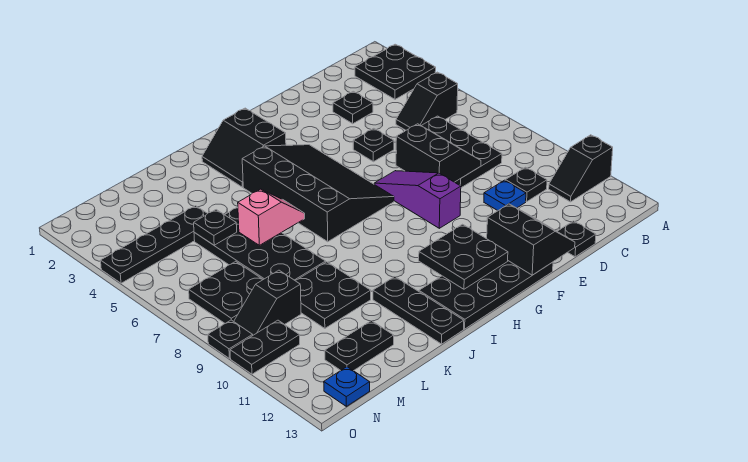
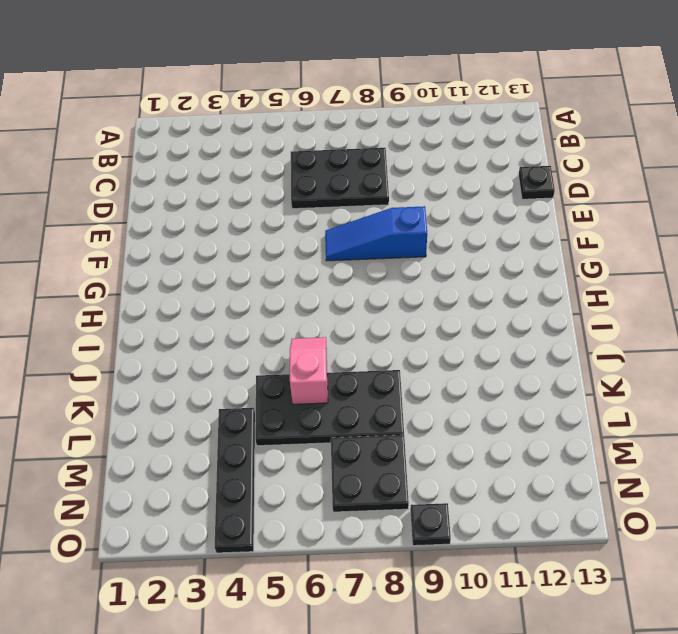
blue slope F7:F9 level 1 top 9 -> purple slope F7:F9 level 1 top 9
none -> black plate A2:B3 level 1
none -> black slope A11:B11 level 1 top A
none -> black slope B5:C5 level 1 top B

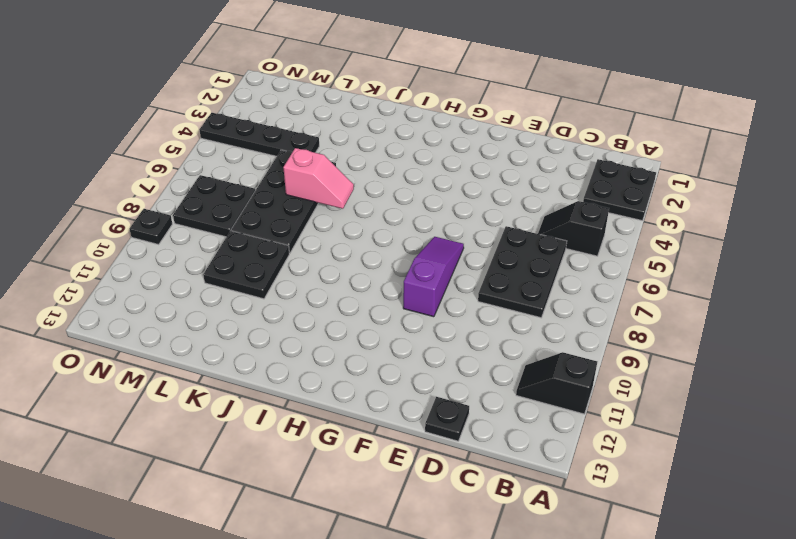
none -> black plate C10 level 1
none -> black plate D3 level 1
none -> blue plate D10 level 1

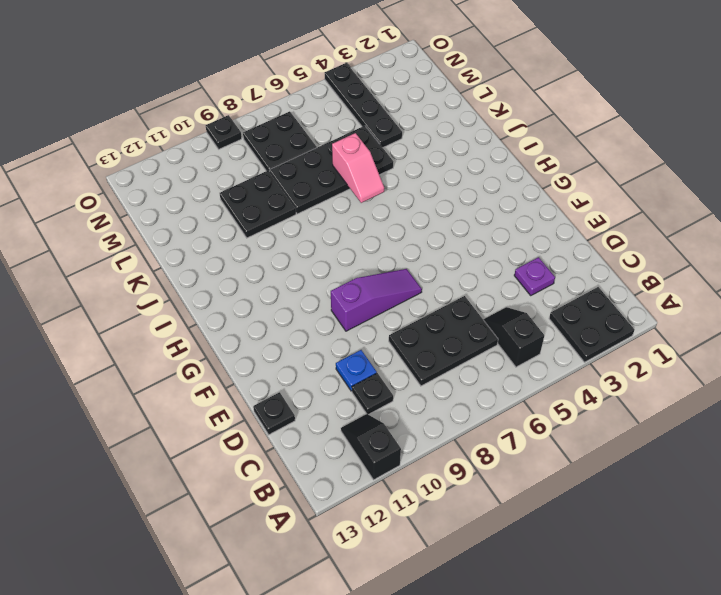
purple plate D3 level 1 -> black plate D3 level 1
none -> black plate E5 level 1
none -> black plate F12:I13 level 1
none -> black slope G4:I7 level 1 top I

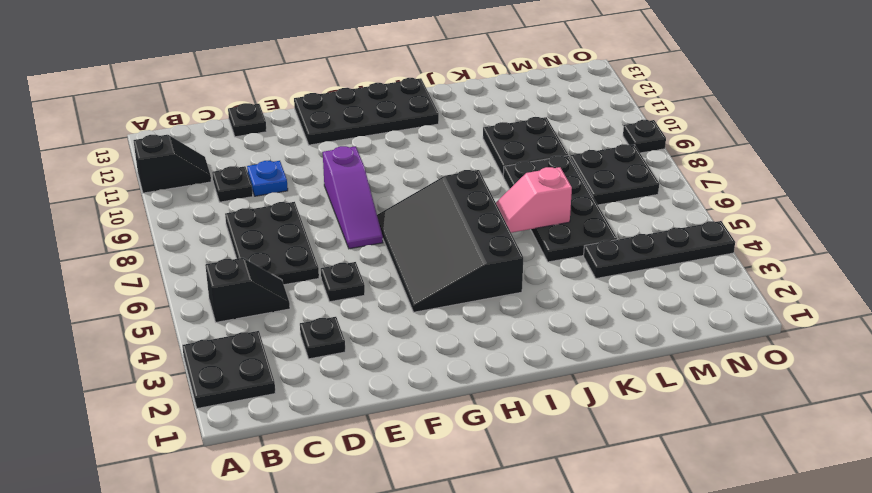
none -> black slope H2:I3 level 1 top H
none -> black plate J11:J13 level 1
none -> black plate L12:M12 level 1

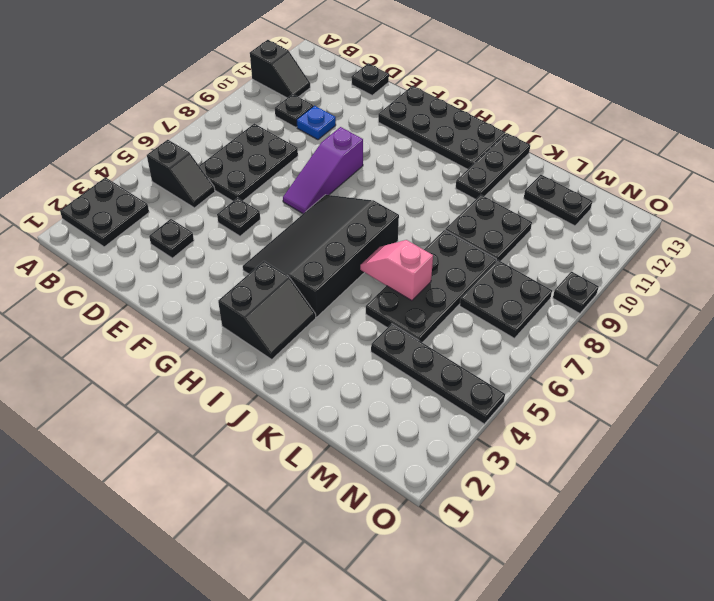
none -> black slope M9:N9 level 1 top M
none -> black plate N10:O10 level 1
none -> blue plate N13 level 1

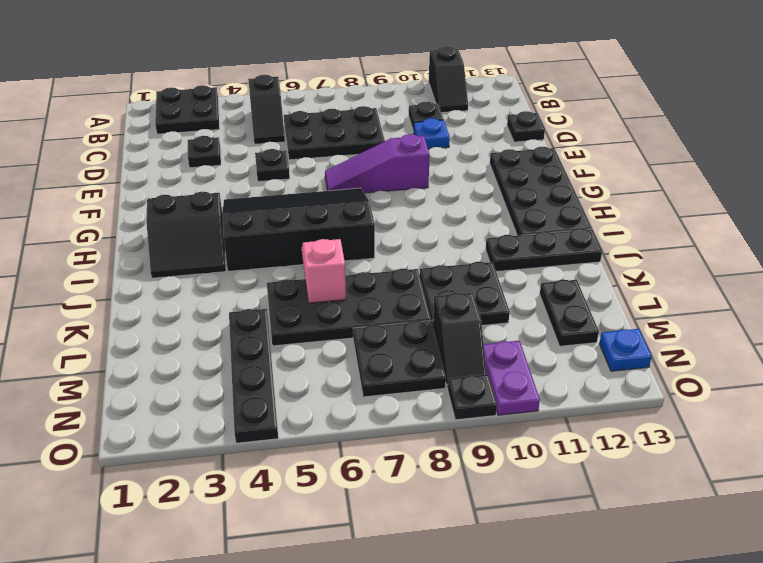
purple plate N10:O10 level 1 -> black plate N10:O10 level 1
none -> black slope D7:E8 level 2 top E
none -> black slope E12:F13 level 2 top F
none -> black plate G11:H12 level 2

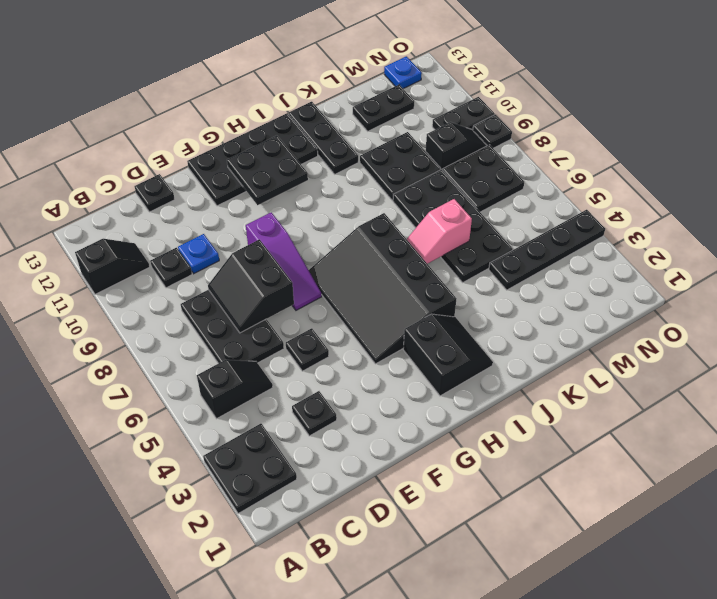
none -> black slope E12:F13 level 2 top F
none -> black plate L5 level 2

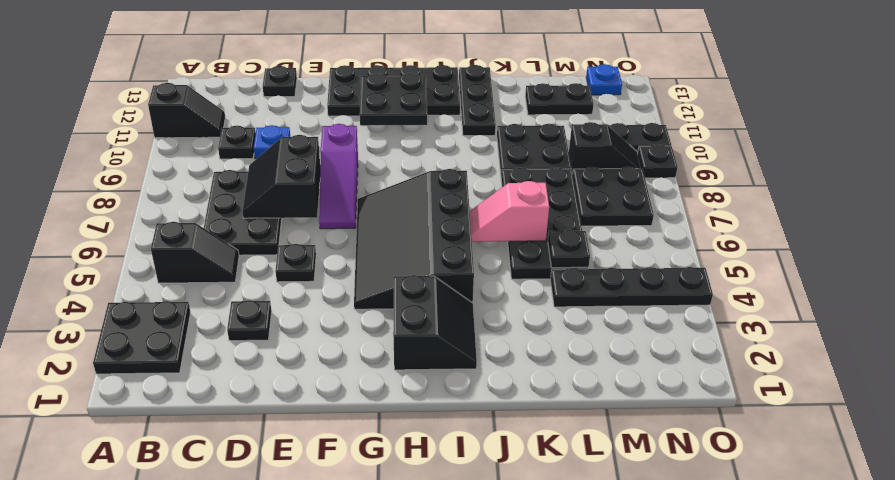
none -> black slope E12:F13 level 2 top F

